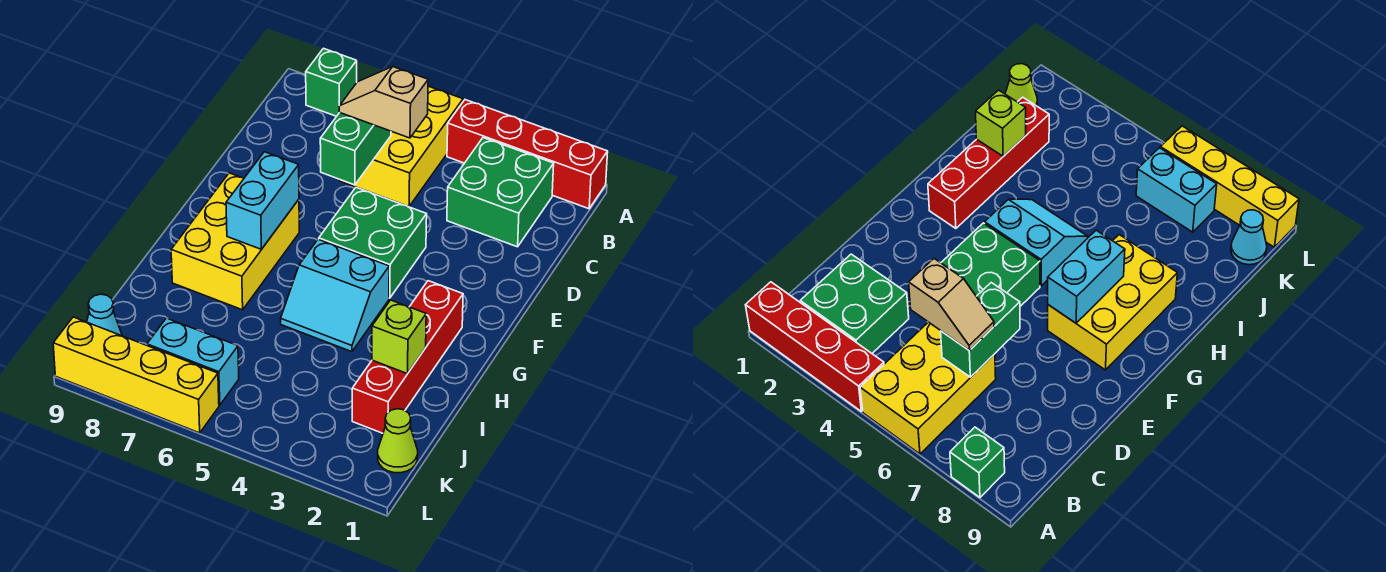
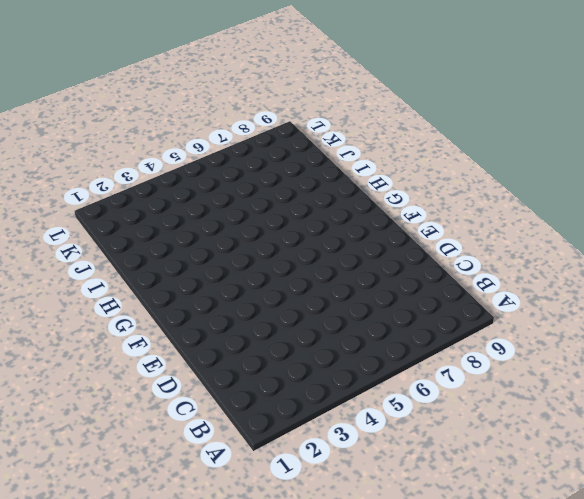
none -> red brick A1:A4 level 1
none -> yellow brick A5:C6 level 1
none -> green brick A8 level 1

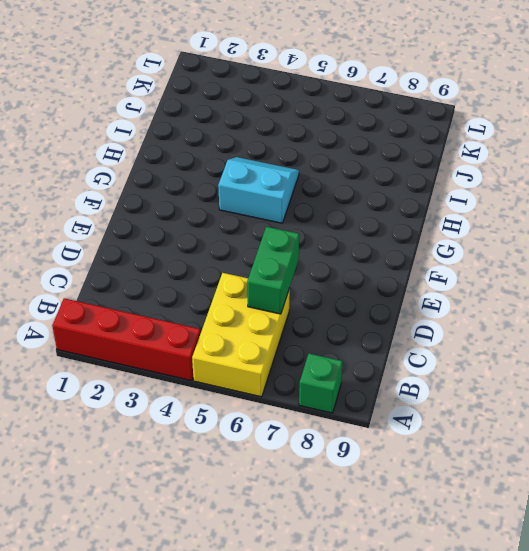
none -> green brick B2:C3 level 1
none -> green brick E4:F5 level 1
none -> yellow brick F7:H8 level 1

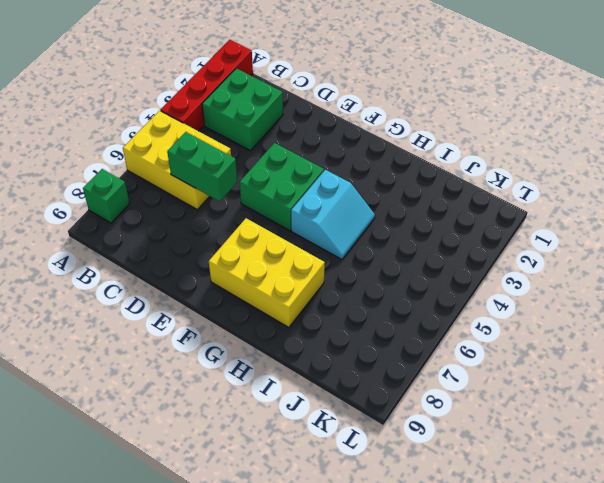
none -> red brick G2:J2 level 1
none -> lime cone K1 level 1
none -> cyan brick K6:K7 level 1

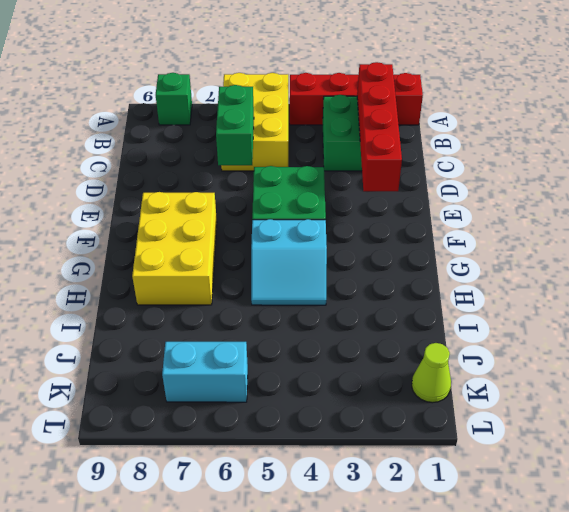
red brick B2:E2 level 2 -> red brick G2:J2 level 1
none -> cyan cone K9 level 1
none -> yellow brick L6:L9 level 1
none -> cyan brick F7:G7 level 2

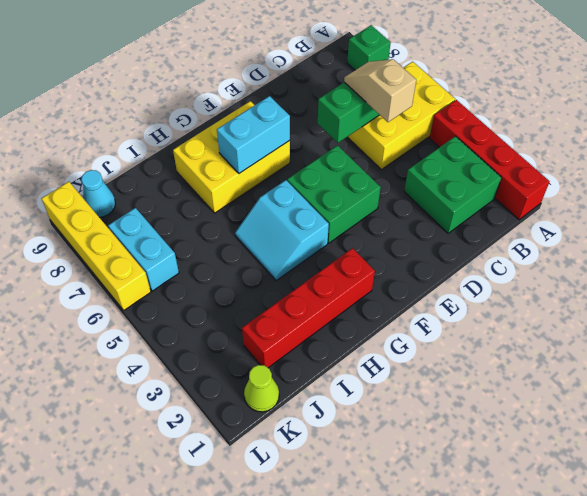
none -> lime brick I2 level 2

